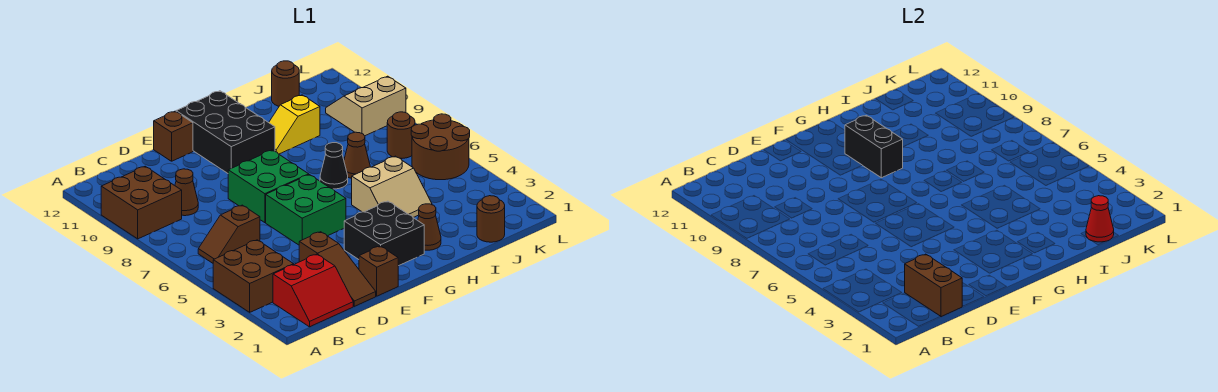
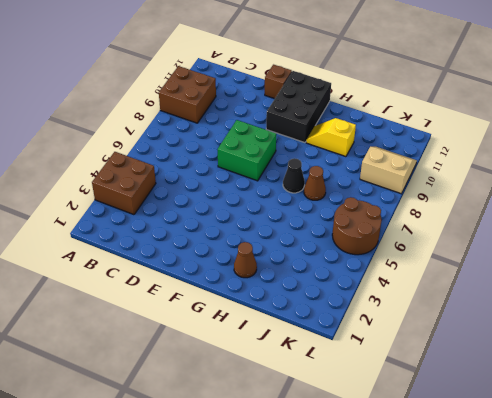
none -> red slope B1:C2 level 1 top 2
none -> brown slope B6:C6 level 1 top C
none -> brown cone C9 level 1

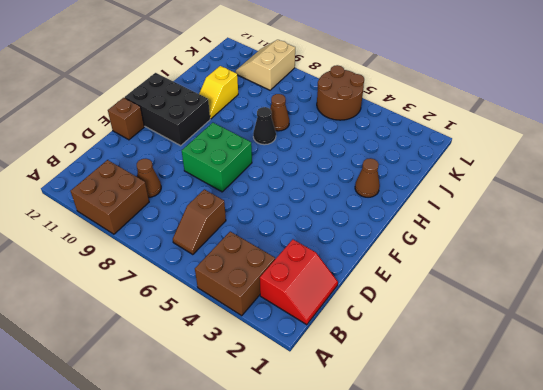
none -> brown slope D1:D3 level 1 top 3
none -> brown brick E1 level 1
none -> green brick E5:F6 level 1

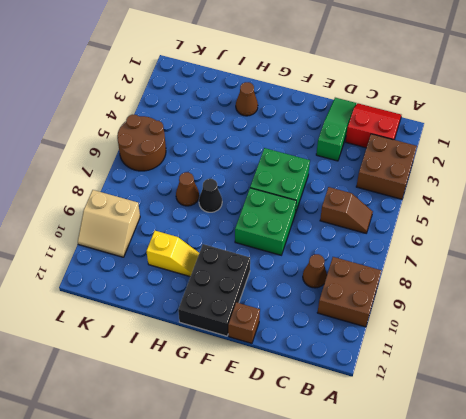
green slope D1:D3 level 1 top 3 -> brown slope D1:D3 level 1 top 3
none -> brown brick E1 level 1
none -> black brick F2:G3 level 1
none -> tan slope H4:I5 level 1 top 5

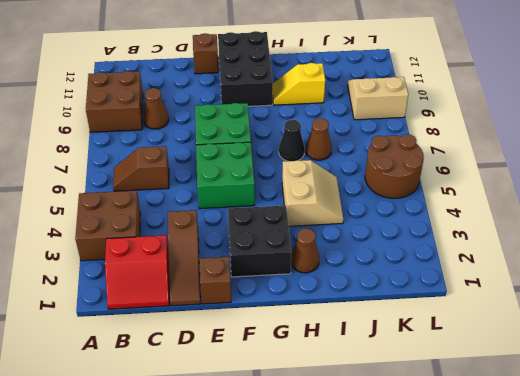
tan slope H4:I5 level 1 top H -> tan slope H4:I5 level 1 top 5
none -> brown round brick J1 level 1
none -> brown round brick J12 level 1
none -> brown round brick K7 level 1

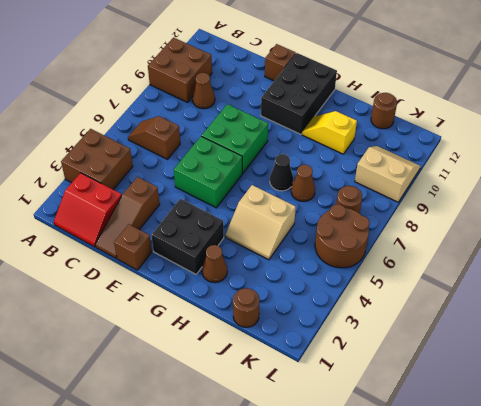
none -> brown brick C1:C2 level 2
none -> black brick G9:G10 level 2
none -> red cone J1 level 2

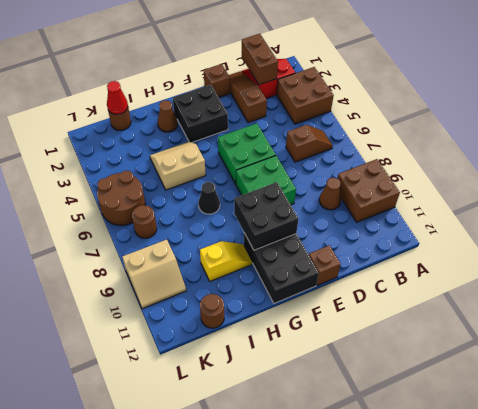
black brick F9:G10 level 2 -> black brick G9:G10 level 2
none -> brown cone I7 level 1

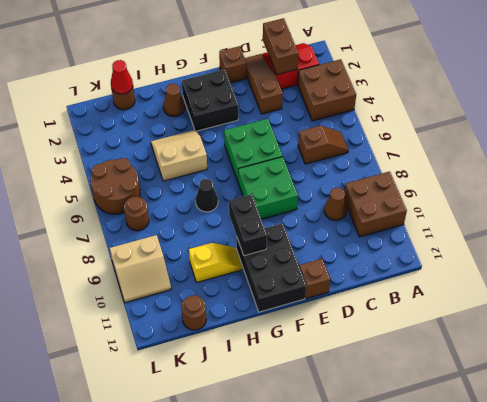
none -> brown cone I7 level 1

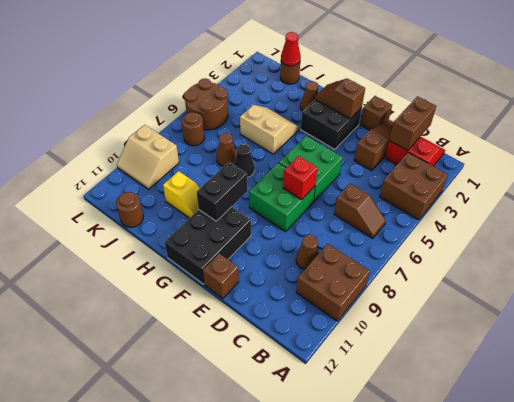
red brick E7 level 2 -> none
brown slope F2:G2 level 2 top F -> none

